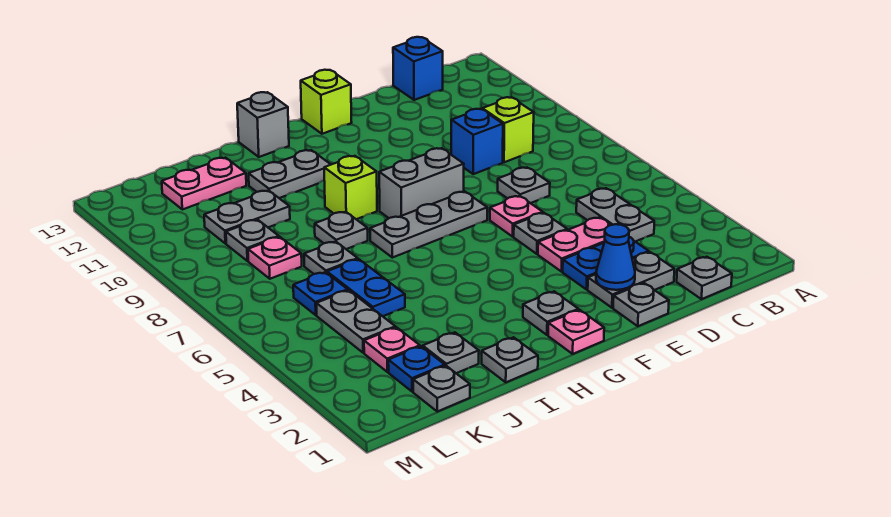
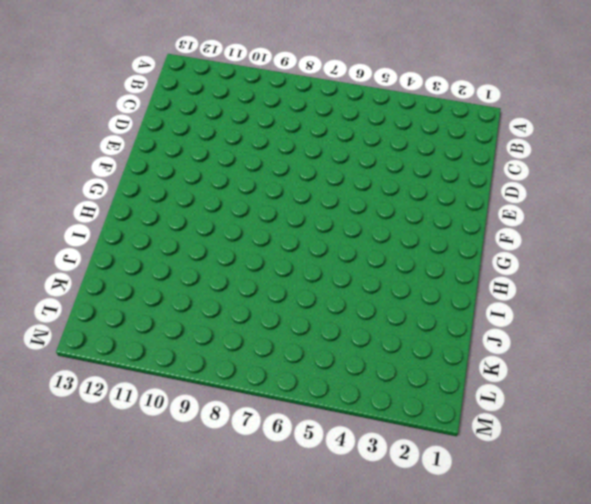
none -> grey plate C1 level 1
none -> grey plate C4:C5 level 1
none -> lime brick C9 level 1
none -> blue brick C13 level 1

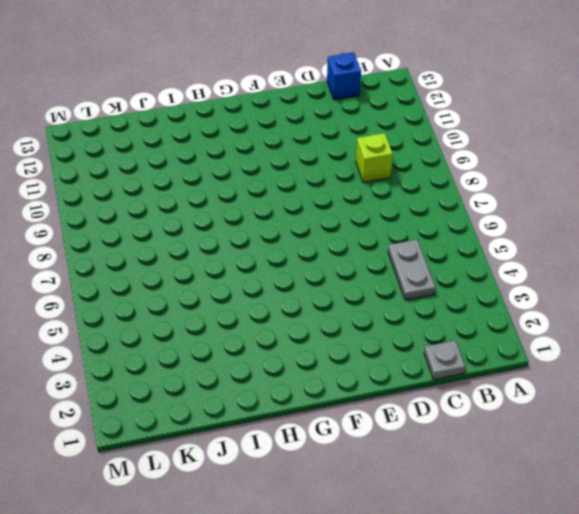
none -> grey plate D2:E2 level 1
none -> blue plate D3:E3 level 1
none -> pink plate D4:E4 level 1
none -> grey plate D7 level 1

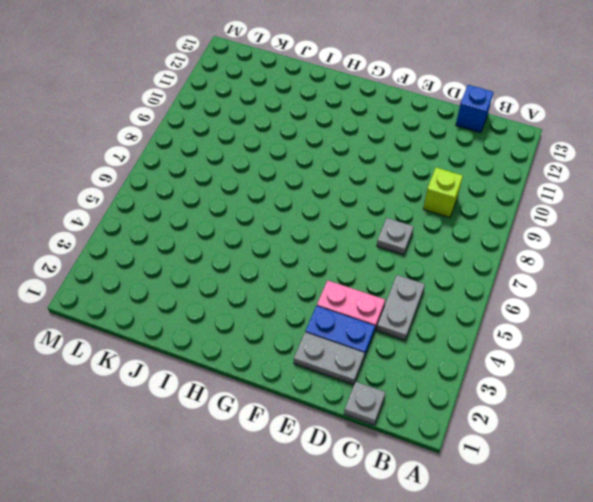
none -> blue brick D9 level 1
none -> grey plate E1 level 1
none -> grey plate E5 level 1
none -> pink plate E6 level 1

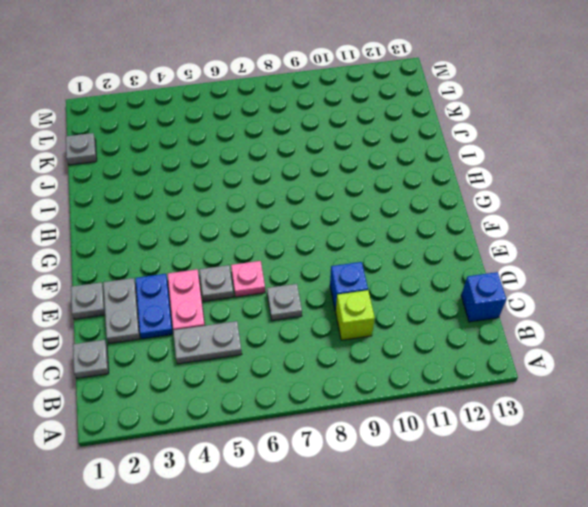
none -> grey plate F7:H7 level 1
none -> grey brick F8:G8 level 1
none -> lime brick F13 level 1
none -> pink plate G1 level 1

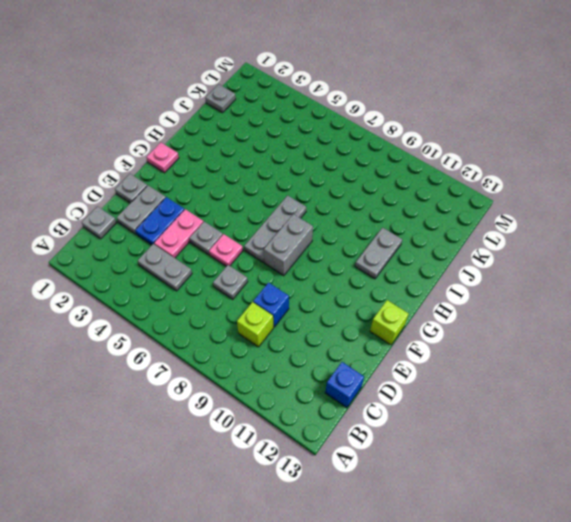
none -> grey plate G2 level 1
none -> lime brick H9 level 1
none -> grey brick H13 level 1
none -> grey plate I1 level 1

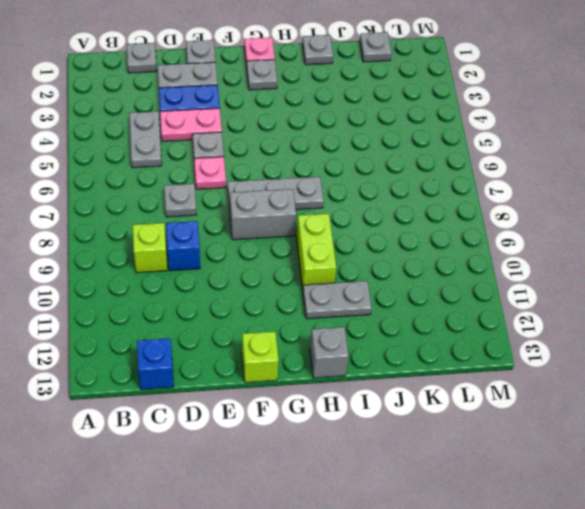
lime brick H9:H10 level 1 -> lime brick H9 level 1
none -> grey plate I8 level 1
none -> grey plate J2 level 1
none -> blue plate J5:J6 level 1
none -> grey plate J7 level 1

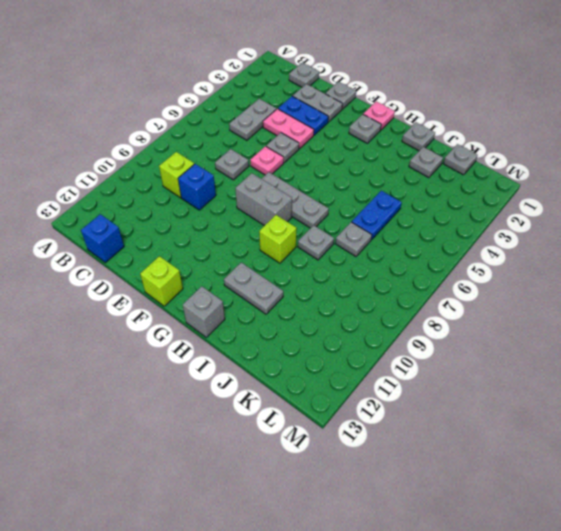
none -> grey plate J10:K10 level 1
none -> pink plate J12:K12 level 1
none -> blue plate K2 level 1
none -> pink plate K3 level 1

